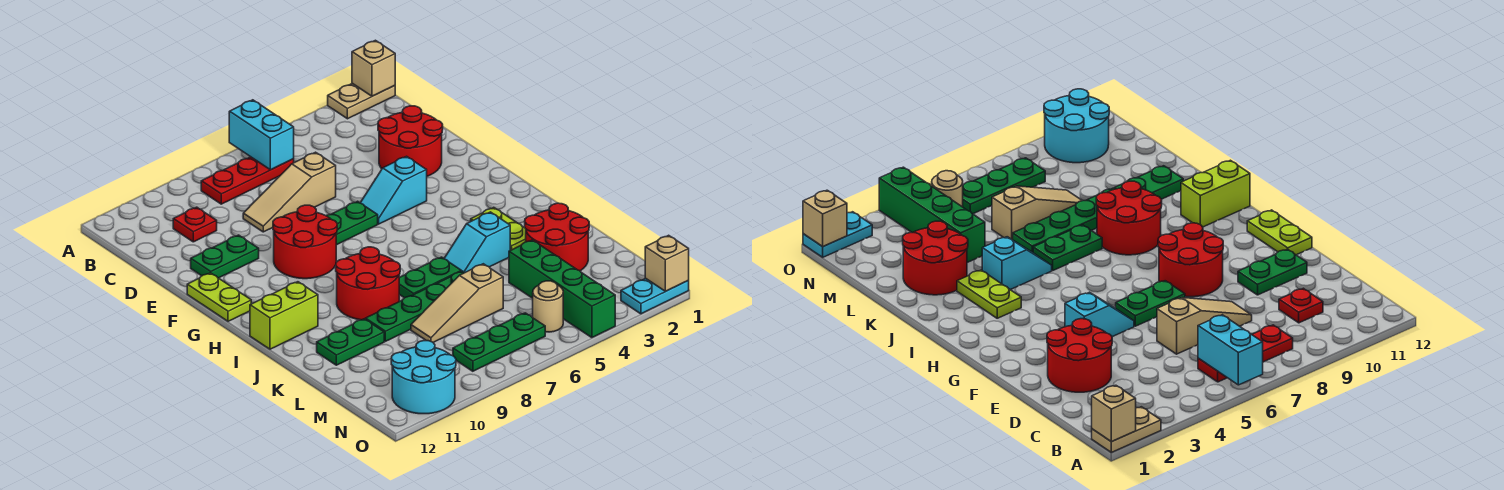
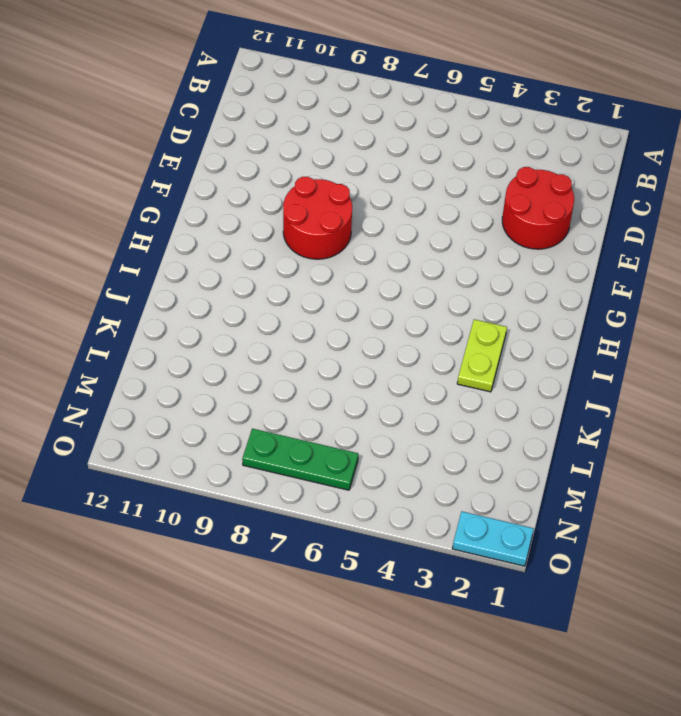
none -> tan plate A1:A2 level 1
none -> red plate B6:B8 level 1
none -> red plate C10 level 1

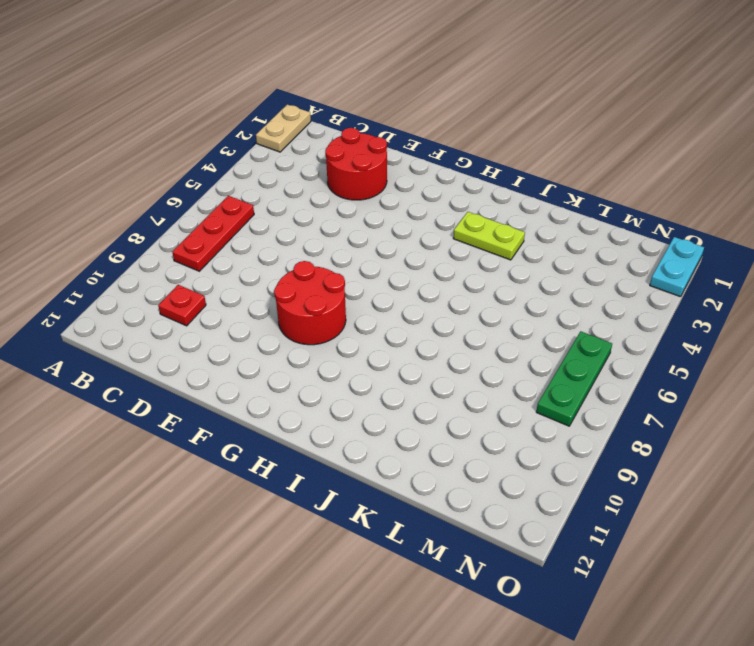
none -> tan slope D6:D8 level 1 top 6
none -> green plate E10:E11 level 1
none -> cyan slope F4:F5 level 1 top 4

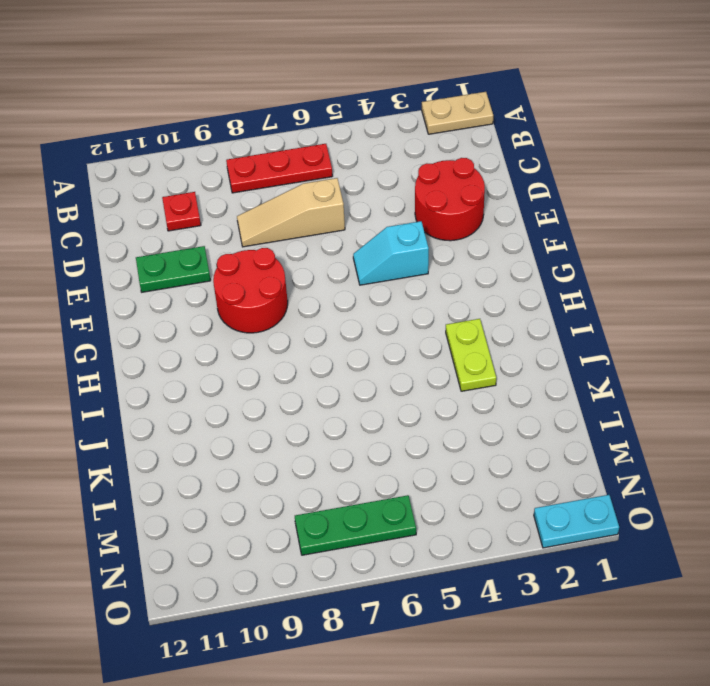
none -> green plate F6:F7 level 1
none -> lime plate F12:G12 level 1
none -> red round brick I8:J9 level 1

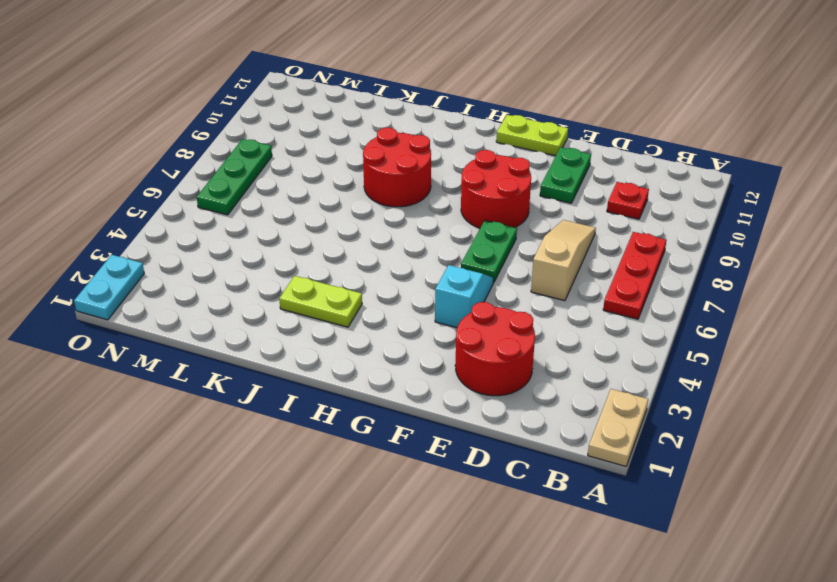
none -> lime brick I11:I12 level 1
none -> cyan slope J4:J5 level 1 top 4
none -> green plate J6:J7 level 1

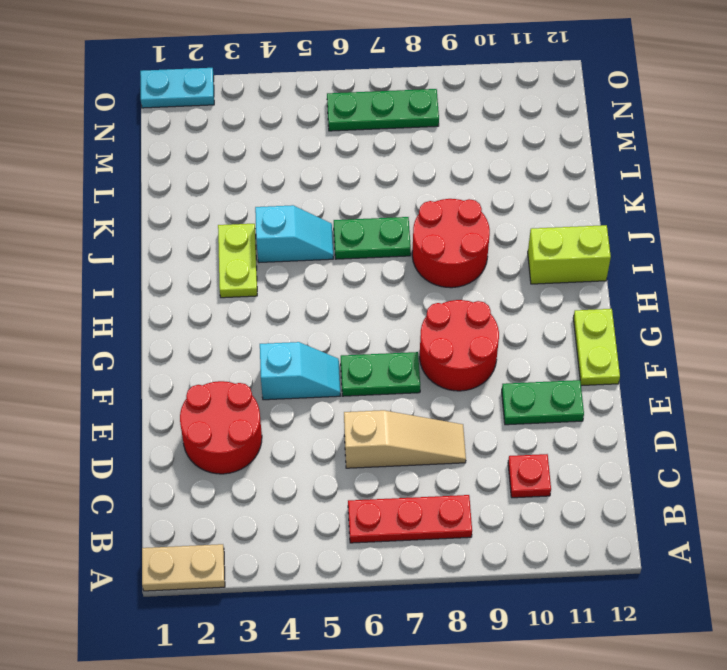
none -> red round brick K2:L3 level 1
none -> green plate K6:K9 level 1
none -> green plate K10:K11 level 1

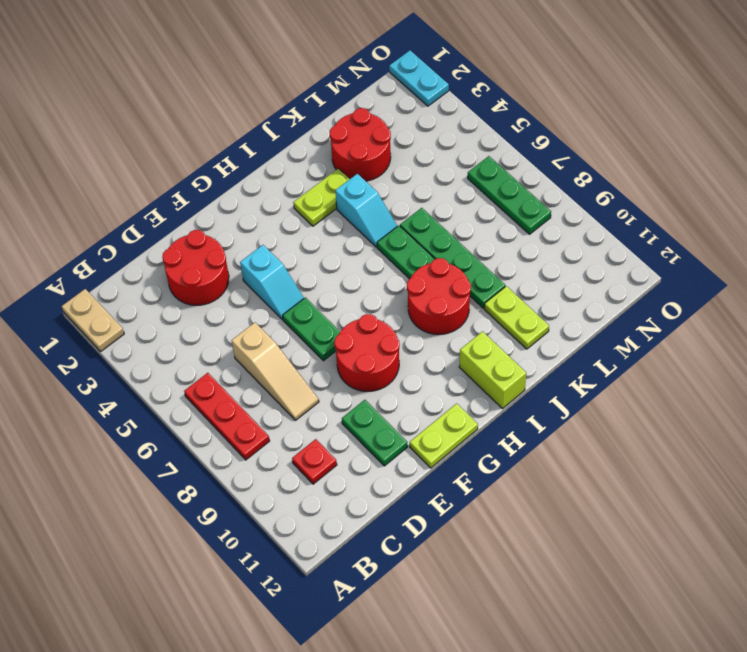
lime plate K10:K11 level 1 -> green plate K10:K11 level 1
none -> green brick L4:O4 level 1
none -> tan slope L6:L8 level 1 top 6
none -> tan round brick N5 level 1

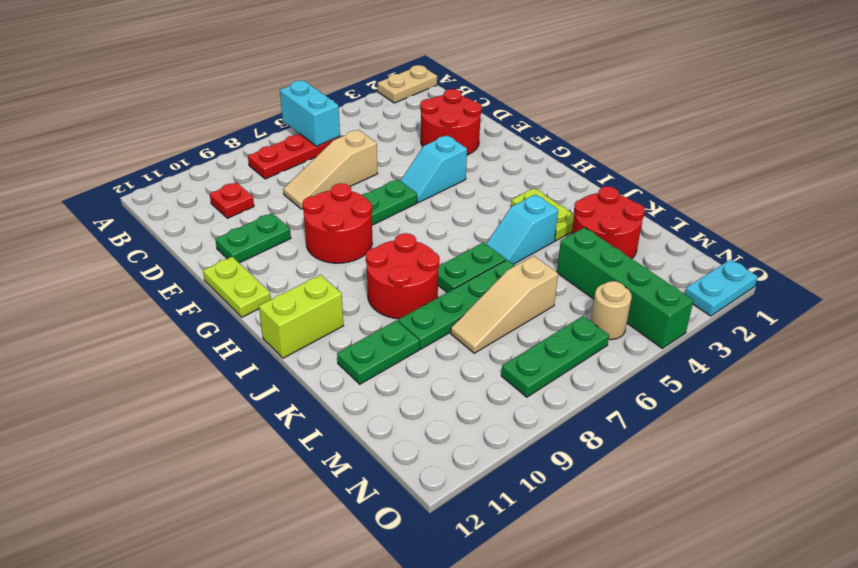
none -> cyan round brick N10:O11 level 1
none -> tan brick A1 level 2
none -> tan brick O1 level 2

